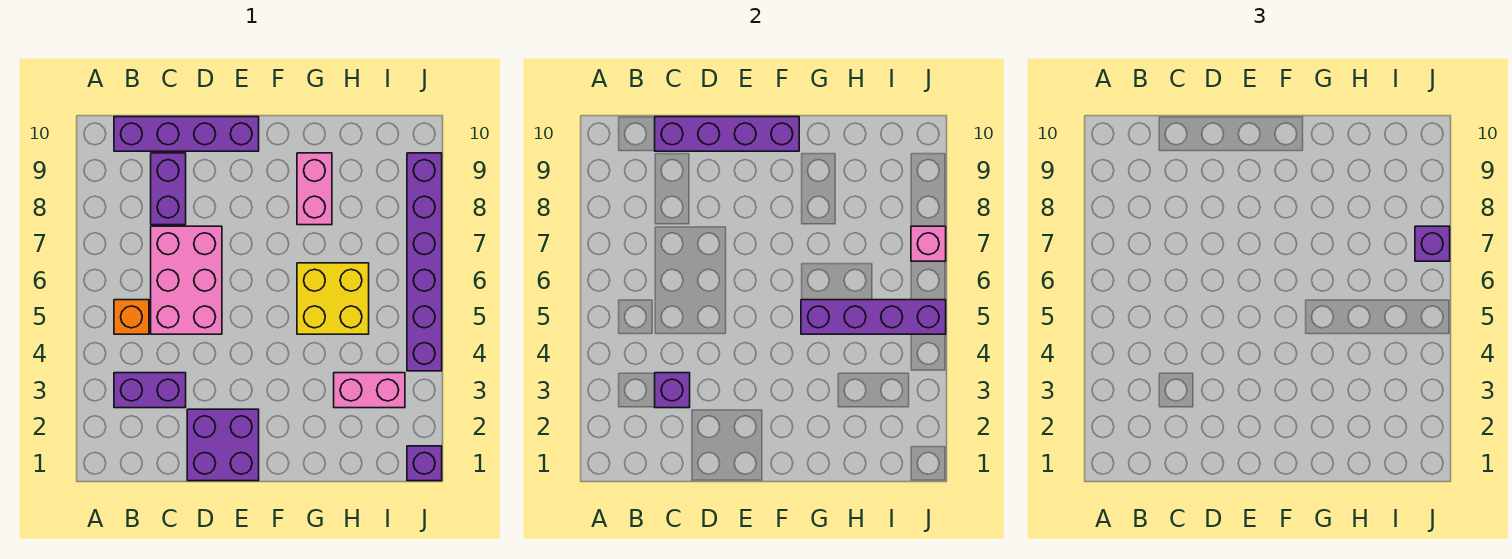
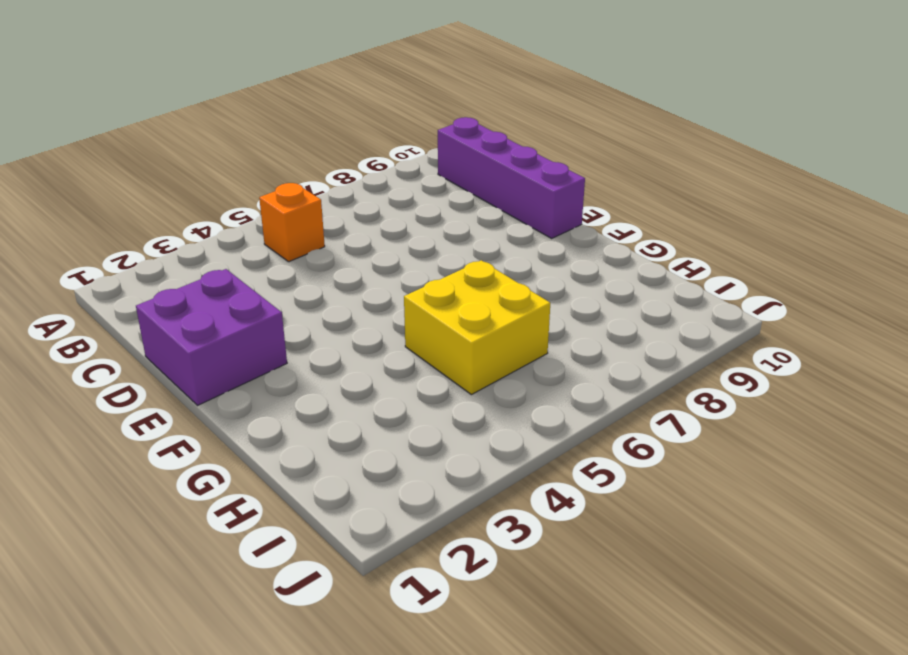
none -> purple brick B3:C3 level 1
none -> pink brick C5:D7 level 1
none -> purple brick C8:C9 level 1

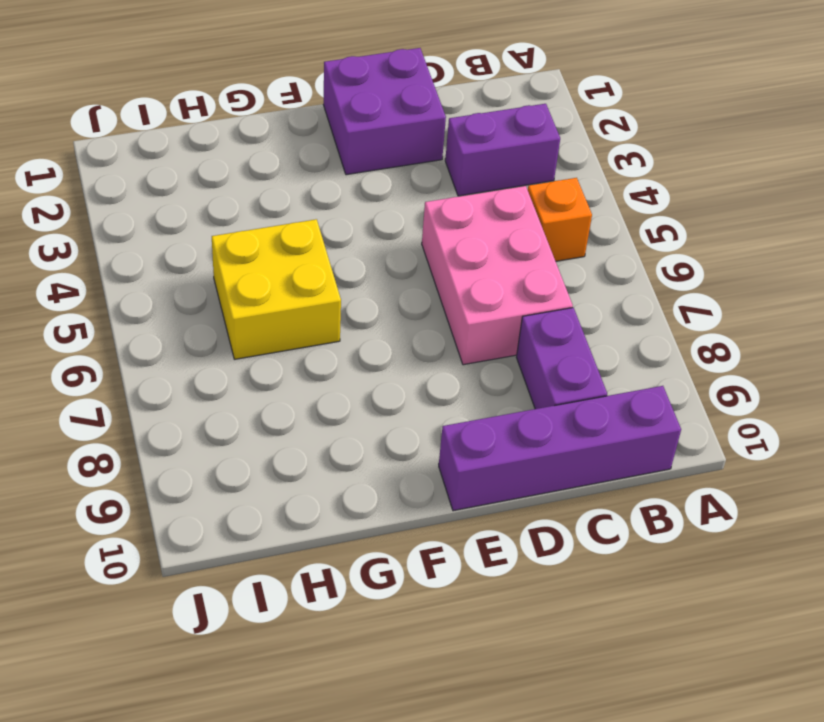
none -> pink brick G8:G9 level 1
none -> pink brick H3:I3 level 1
none -> purple brick J1 level 1

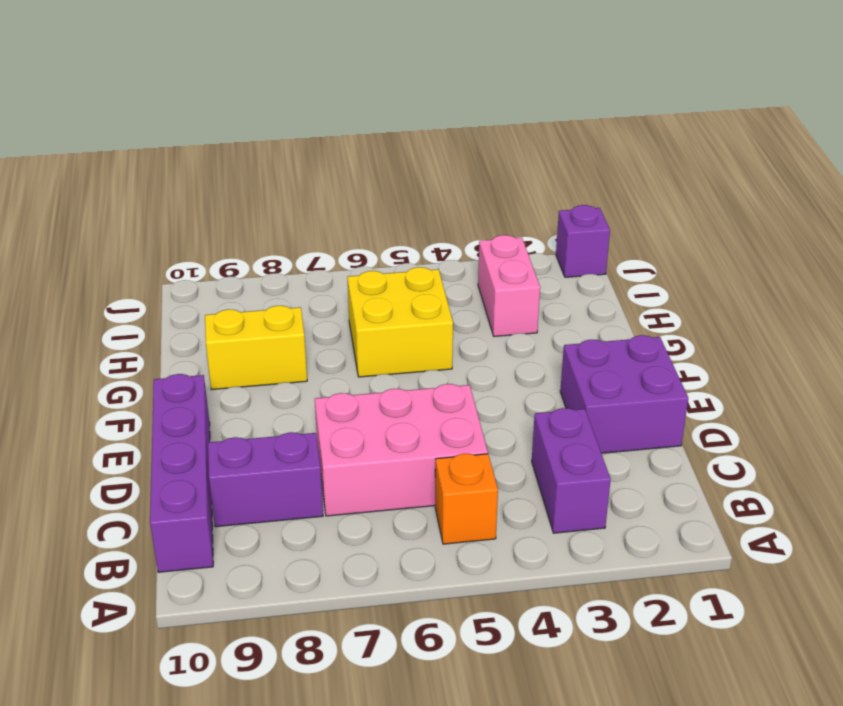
yellow brick G8:G9 level 1 -> pink brick G8:G9 level 1
none -> purple brick J4:J9 level 1
none -> purple brick C3 level 2
none -> purple brick C10:F10 level 2

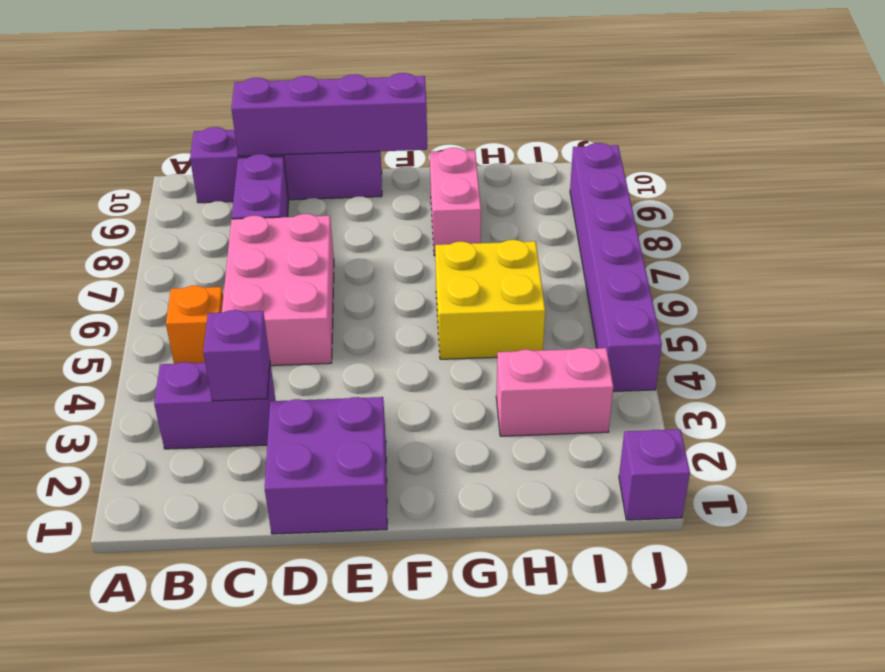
none -> purple brick G5:J5 level 2
none -> pink brick J7 level 2
none -> purple brick J7 level 3

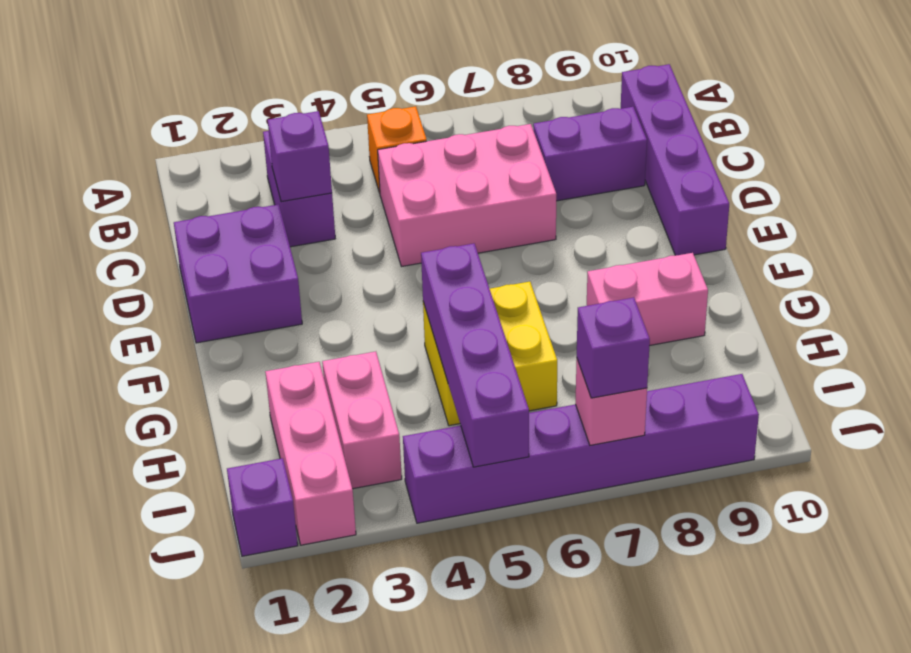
pink brick H2:J2 level 1 -> none
none -> purple brick C10:F10 level 2

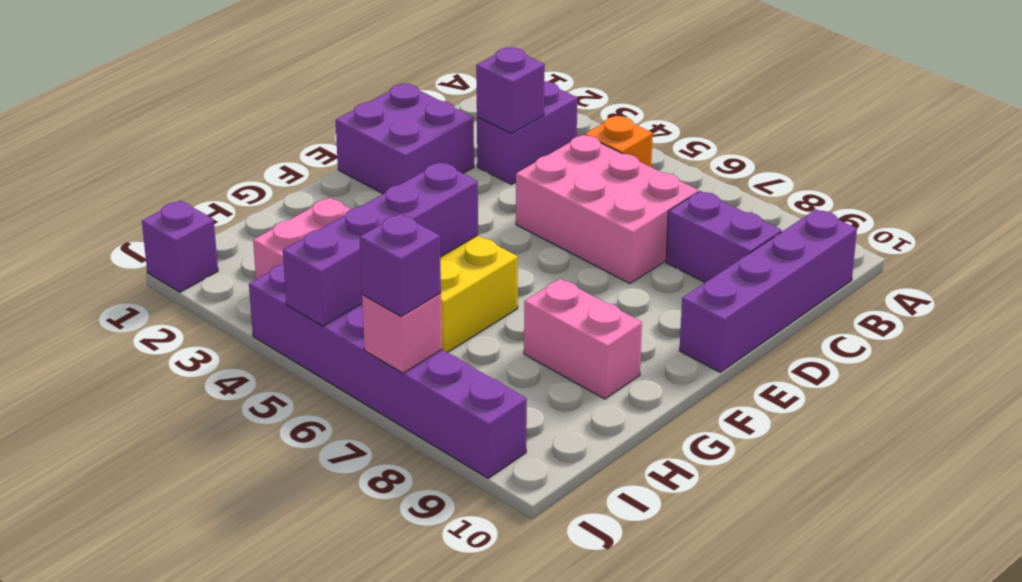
none -> purple brick C10:F10 level 2

